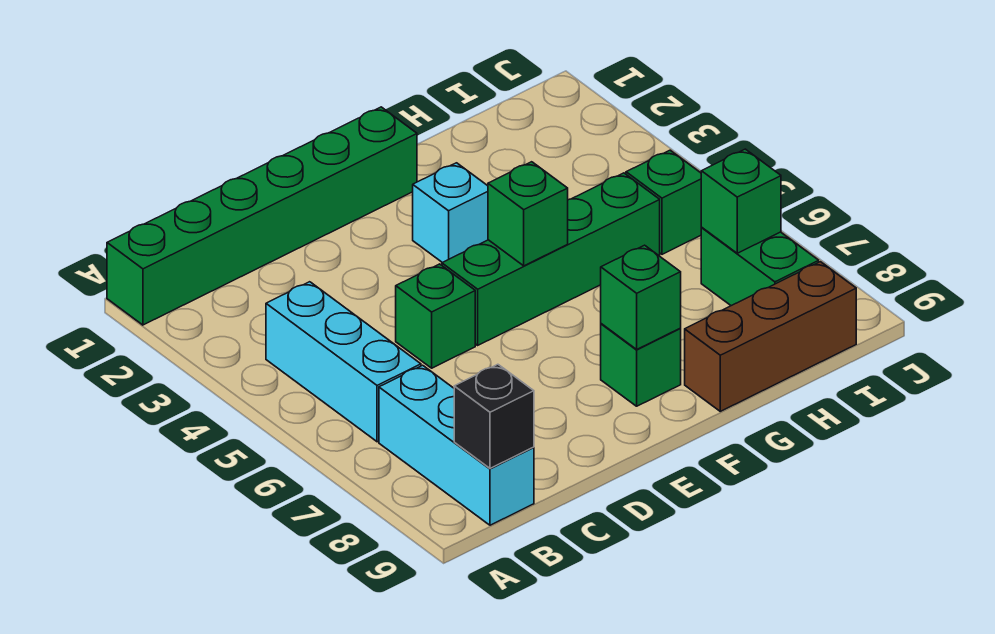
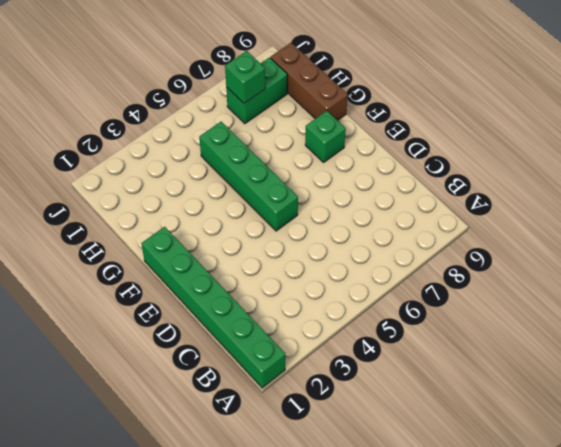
none -> cyan brick B4:B6 level 1
none -> cyan brick B7:B9 level 1
none -> green brick D5 level 1

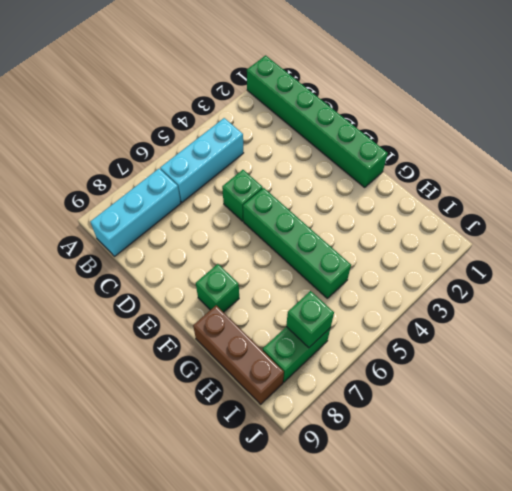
none -> cyan brick F3 level 1
none -> green brick I5 level 1
none -> black brick B9 level 2

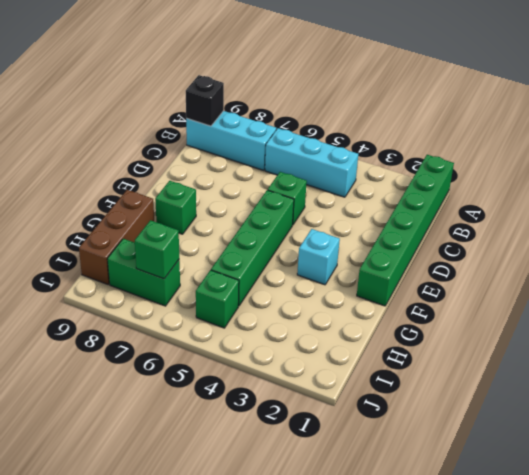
none -> green brick F5 level 2
none -> green brick F8 level 2

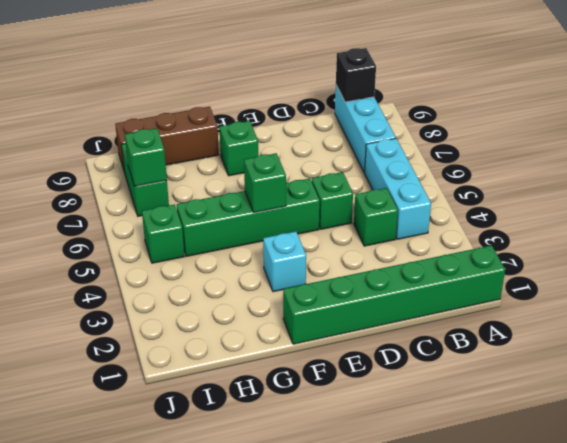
green brick C4 level 1 -> green brick F8 level 2

